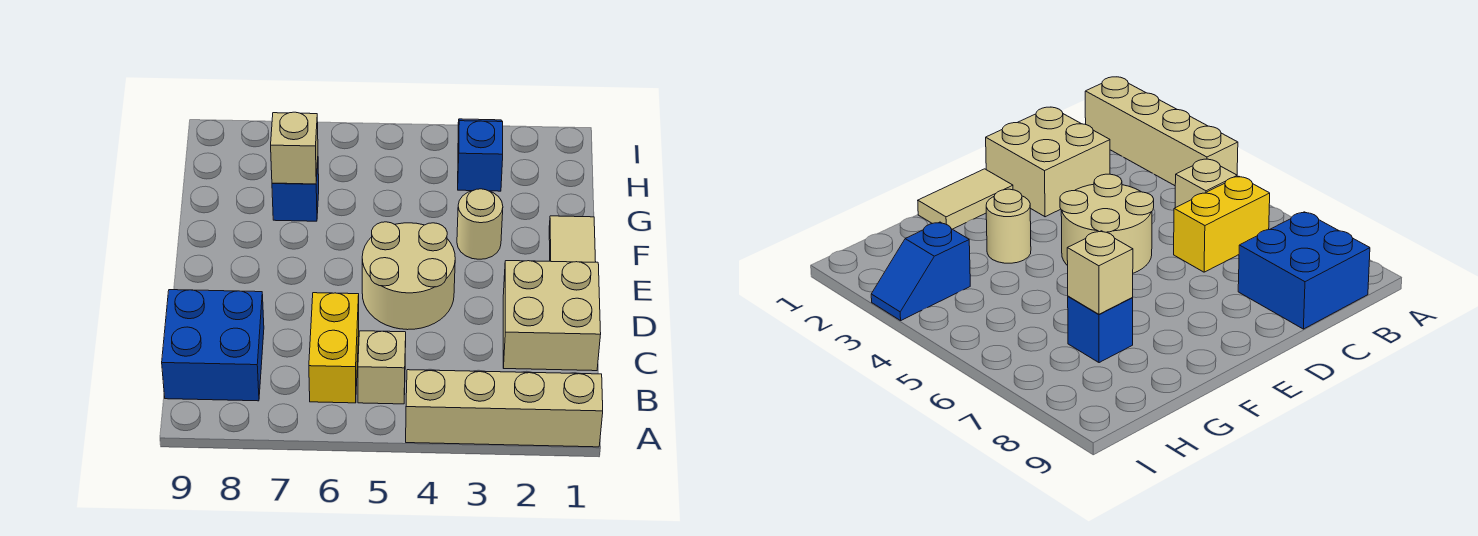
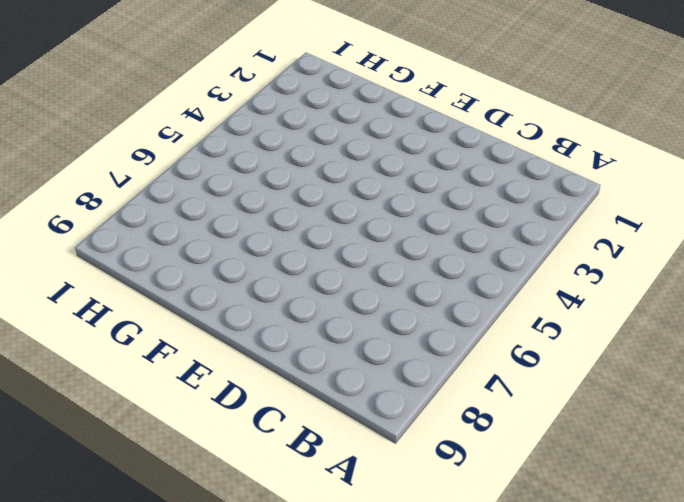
none -> tan brick A1:A4 level 1
none -> tan brick B5 level 1

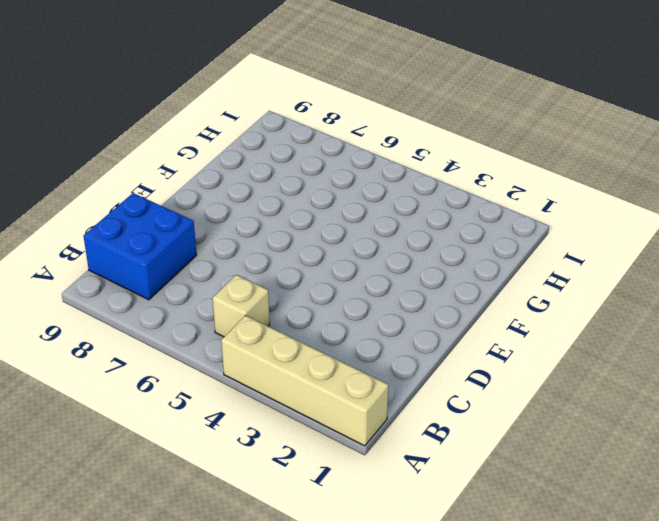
none -> yellow brick B6:C6 level 1
none -> tan brick C1:D2 level 1

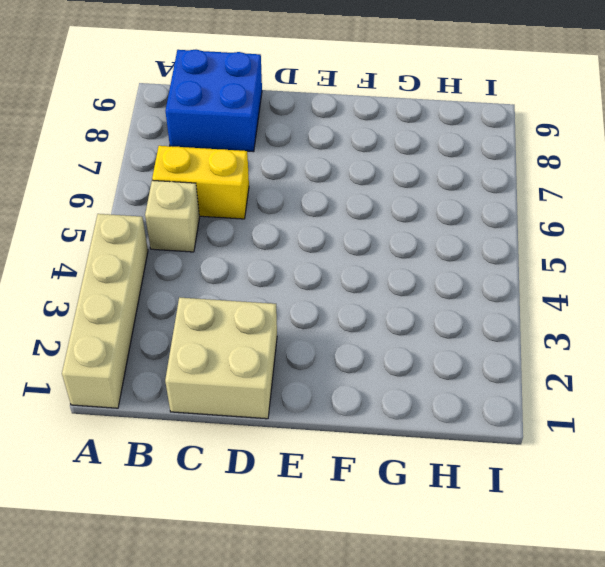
none -> tan round brick D4:E5 level 1
none -> tan tile E1:F1 level 1

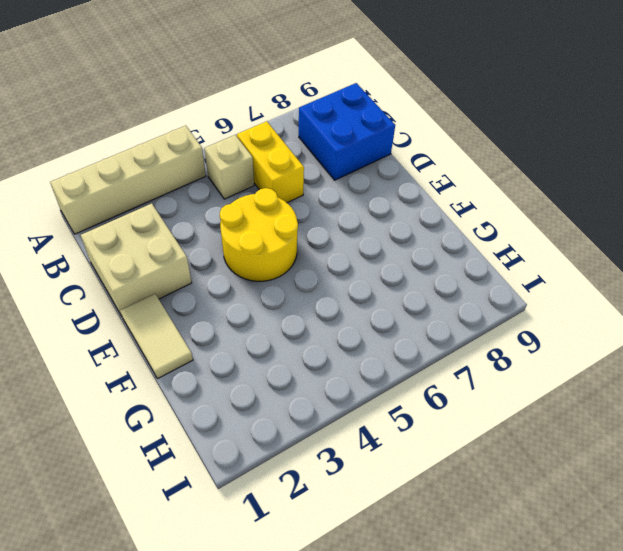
yellow round brick D4:E5 level 1 -> tan round brick D4:E5 level 1
none -> tan round brick F3 level 1
none -> blue brick G7 level 1

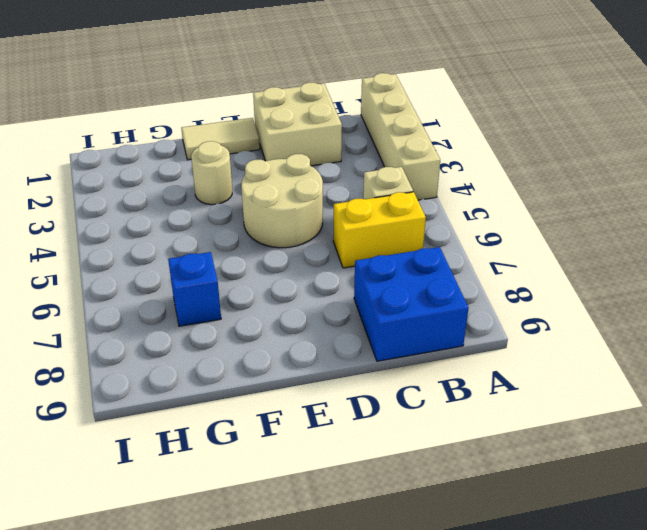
none -> blue slope H3:I3 level 1 top H
none -> tan brick G7 level 2

